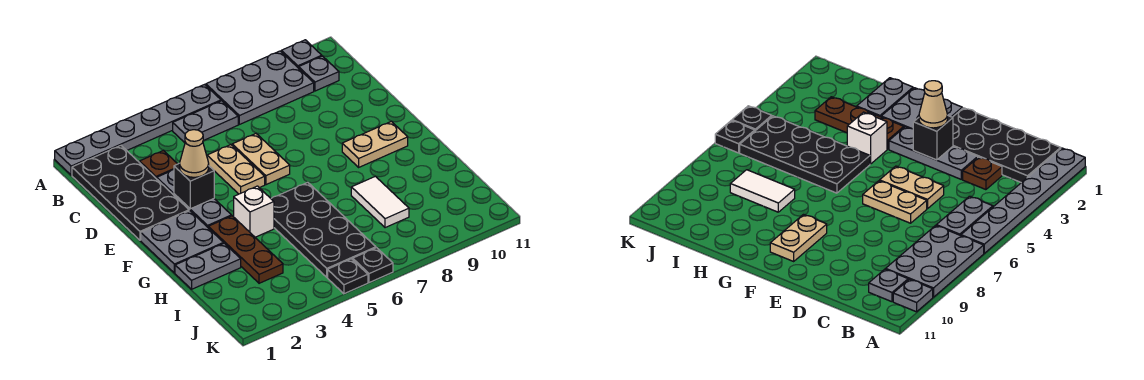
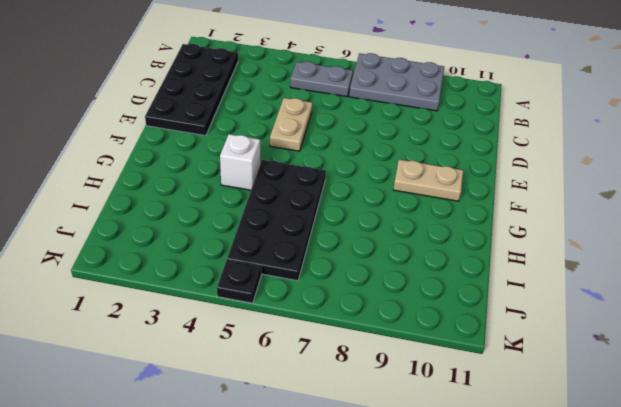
none -> grey plate A1:A6 level 1
none -> grey plate A10 level 1
none -> grey plate B10 level 1

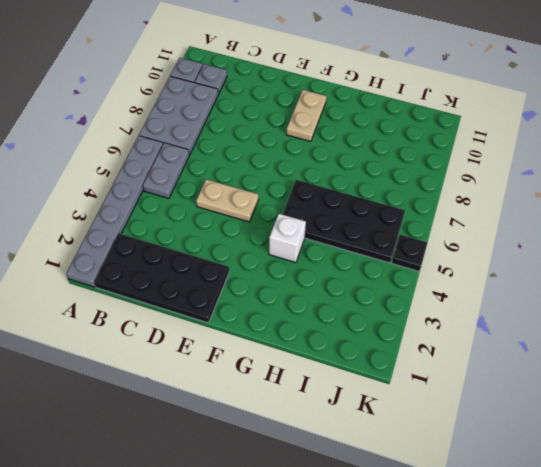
none -> brown plate C3 level 1
none -> grey plate D3:F3 level 1
none -> tan plate D6:E6 level 1

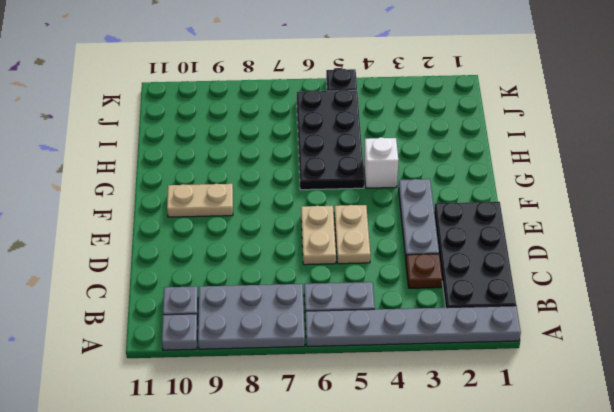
none -> grey plate F1:G2 level 1
none -> brown plate G3:I3 level 1
none -> grey plate H1:H2 level 1

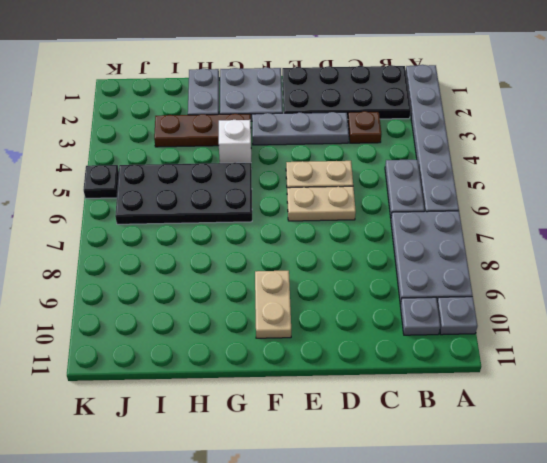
none -> white tile H8:I8 level 1
none -> black plate K6 level 1
none -> black brick E3 level 2

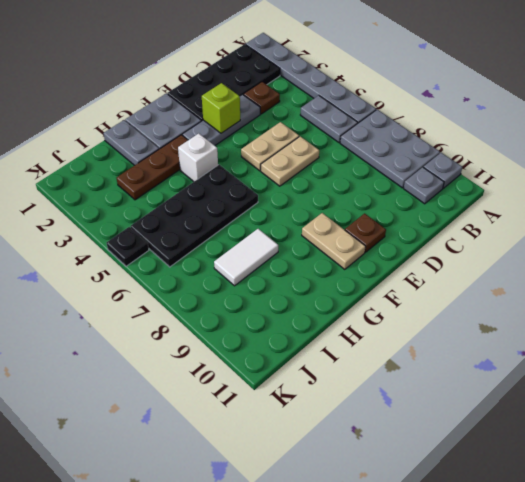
lime brick E3 level 2 -> black brick E3 level 2
brown plate E10 level 1 -> none
none -> black plate K6 level 1
none -> tan cone E3 level 3

